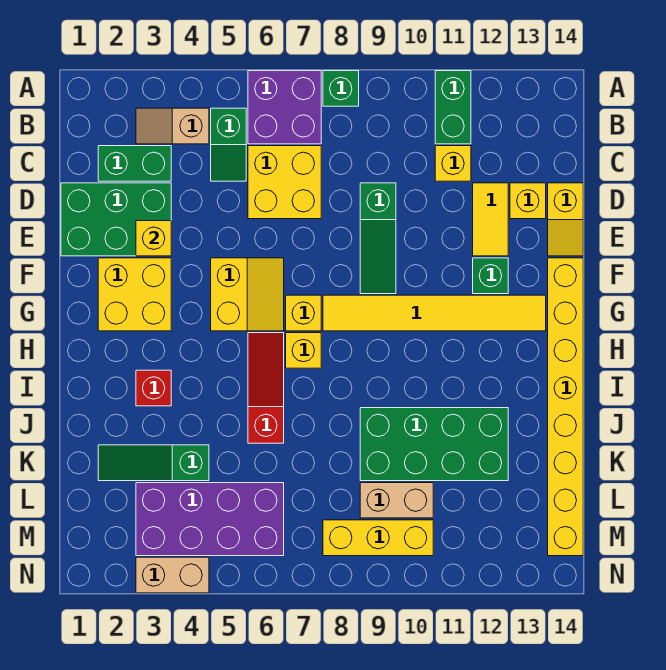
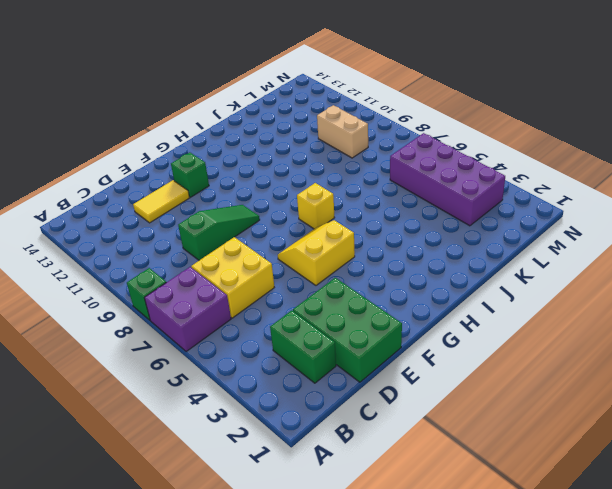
none -> green brick A11:B11 level 1
none -> tan slope B3:B4 level 1 top 4
none -> green slope B5:C5 level 1 top B

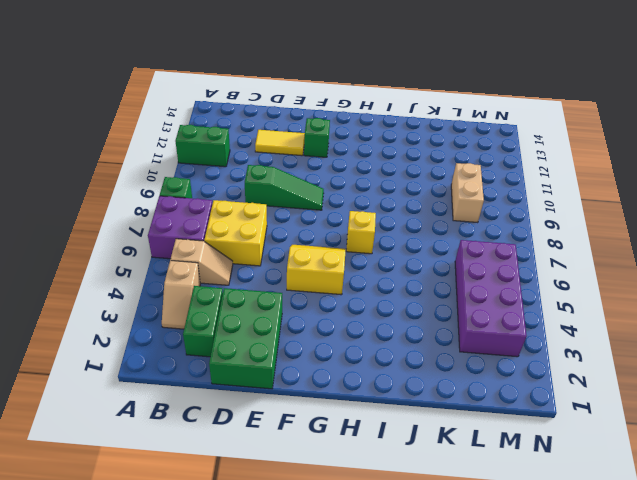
tan slope B5:C5 level 1 top B -> green slope B5:C5 level 1 top B
none -> yellow brick C11 level 1
none -> yellow brick D13 level 1
none -> yellow slope D14:E14 level 1 top D

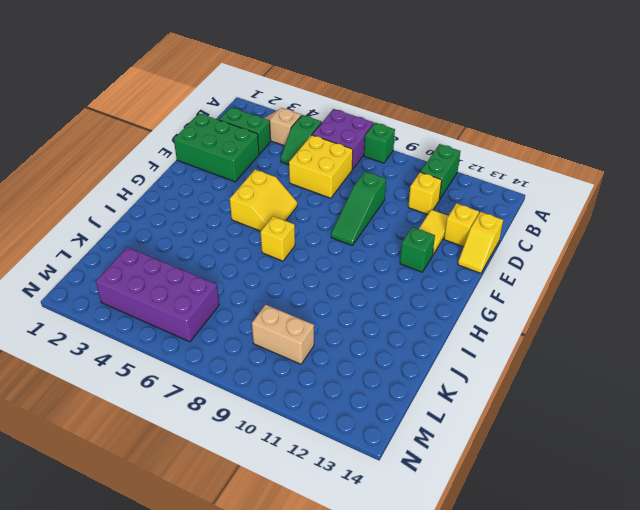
none -> yellow brick F2:G3 level 1
none -> yellow brick F14:M14 level 1
none -> yellow brick G7 level 1

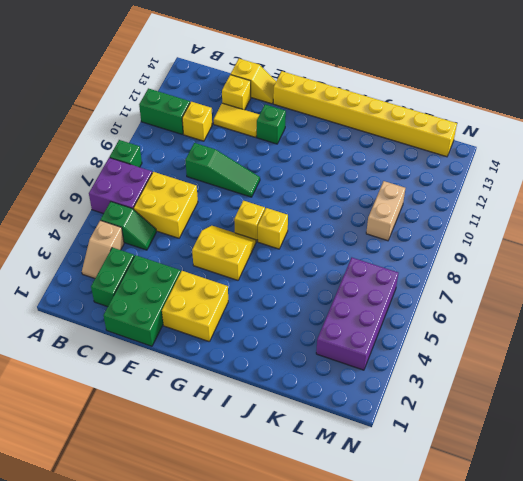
none -> yellow tile G8:G13 level 1
none -> red slope H6:J6 level 1 top J
none -> red brick I3 level 1

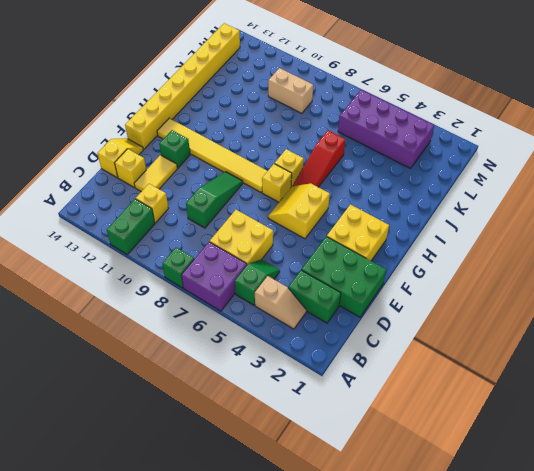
none -> red brick I3 level 1
none -> green brick J9:K12 level 1
none -> green slope K2:K4 level 1 top 4

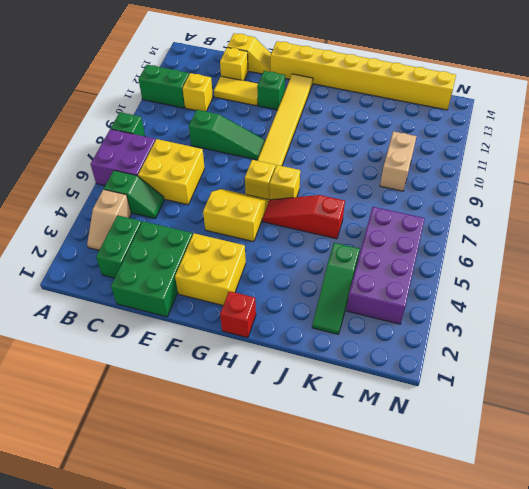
red brick H1 level 1 -> red brick I3 level 1
none -> green brick J9:K12 level 1
none -> yellow brick M8:M10 level 1
none -> tan brick N3:N4 level 1

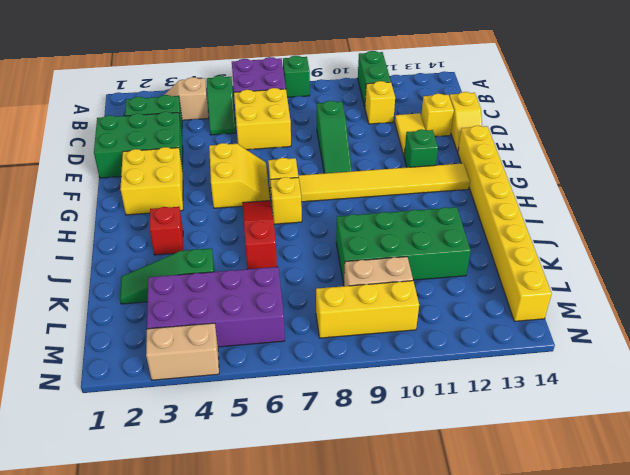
none -> yellow brick E3 level 2

